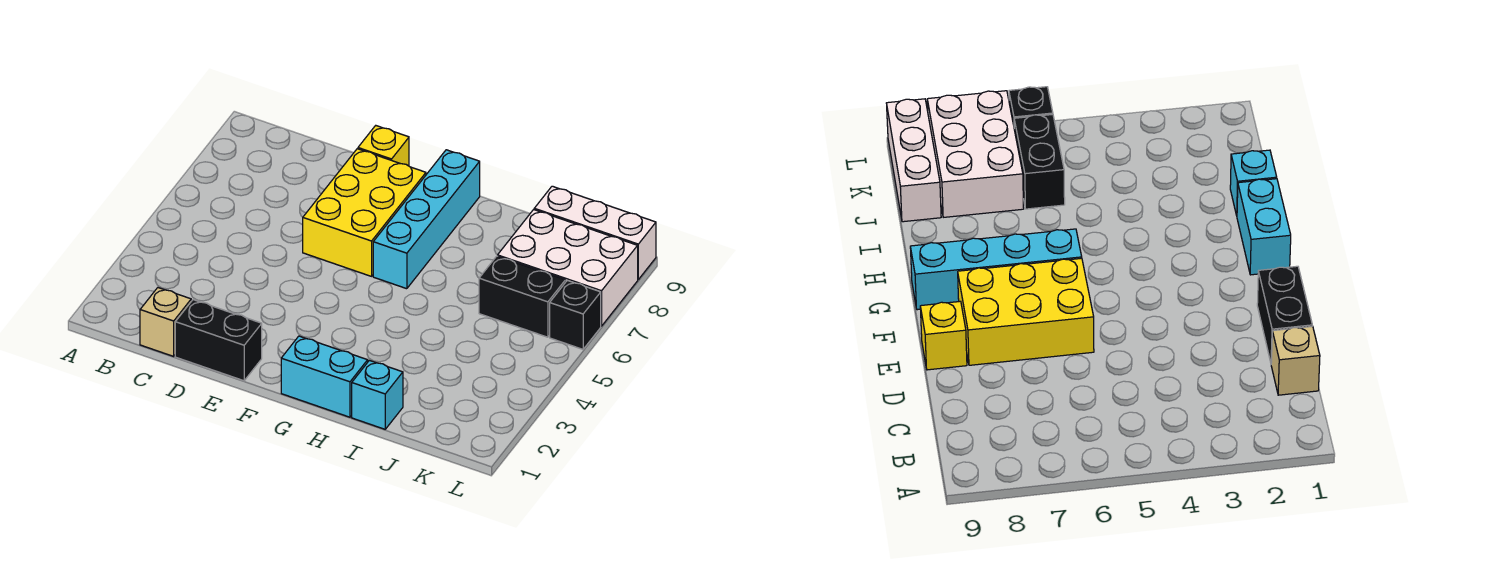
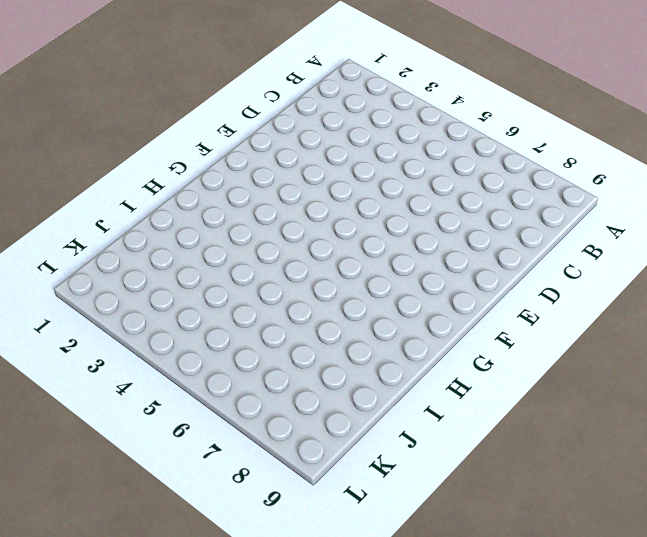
none -> tan brick C1 level 1
none -> black brick D1:E1 level 1

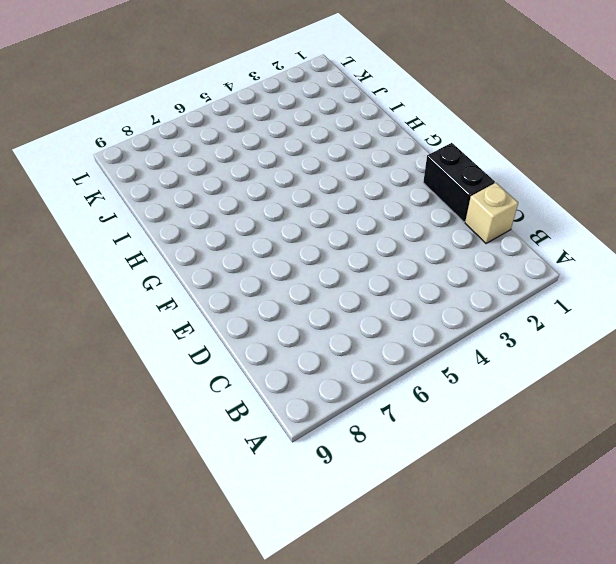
none -> yellow brick E6:F8 level 1
none -> yellow brick E9 level 1

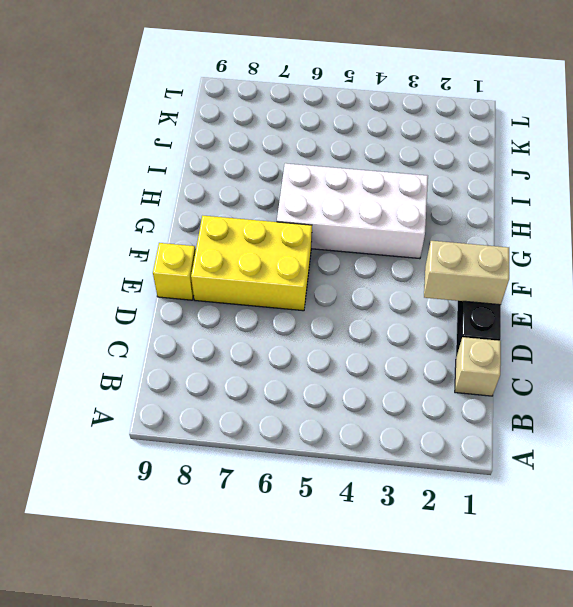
tan brick E1:E2 level 2 -> none
white brick G3:H6 level 1 -> cyan brick G6:G9 level 1
none -> cyan brick G1:H1 level 1
none -> cyan brick I1 level 1

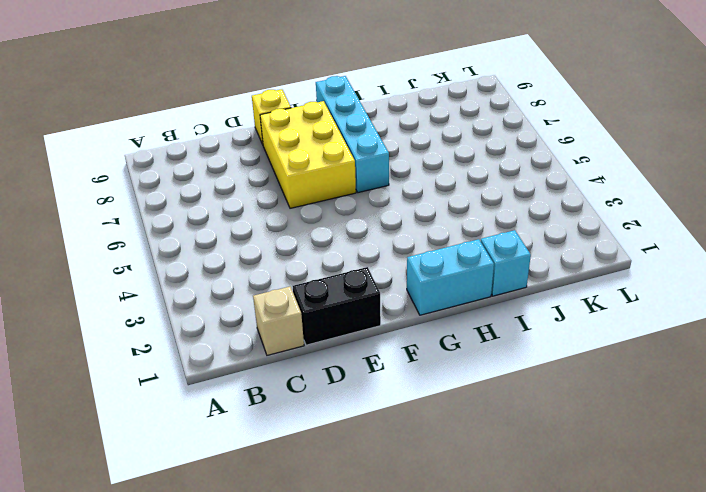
none -> black brick J6:K6 level 1
none -> white brick J7:L8 level 1

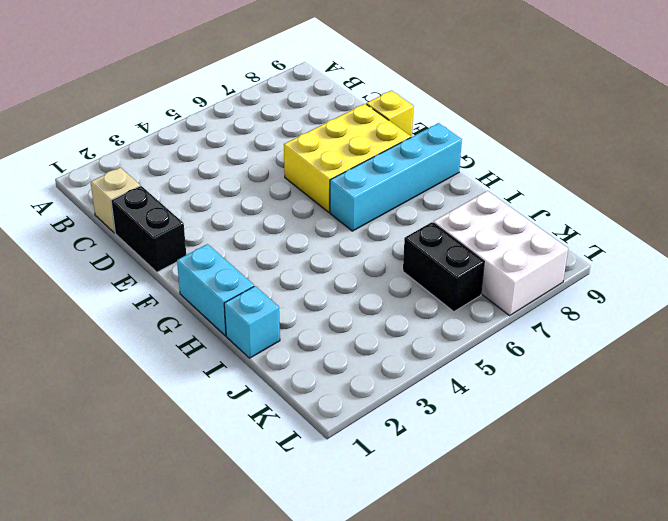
none -> white brick J9:L9 level 1
none -> black brick L6 level 1

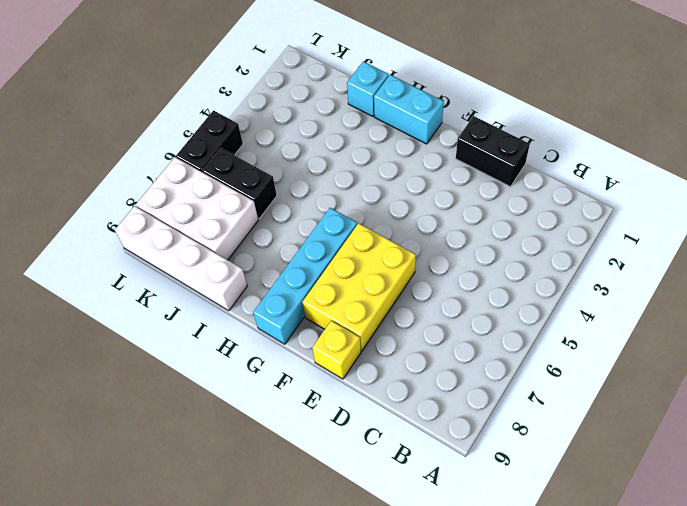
white brick I9:L9 level 1 -> white brick J9:L9 level 1
black brick L5:L6 level 1 -> black brick L6 level 1
none -> tan brick C1 level 1

